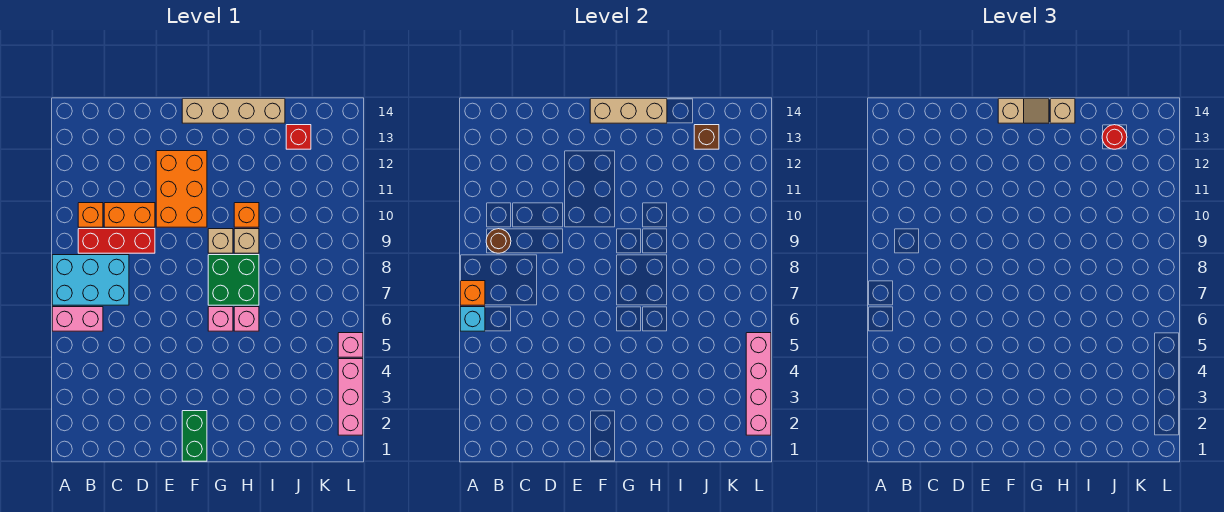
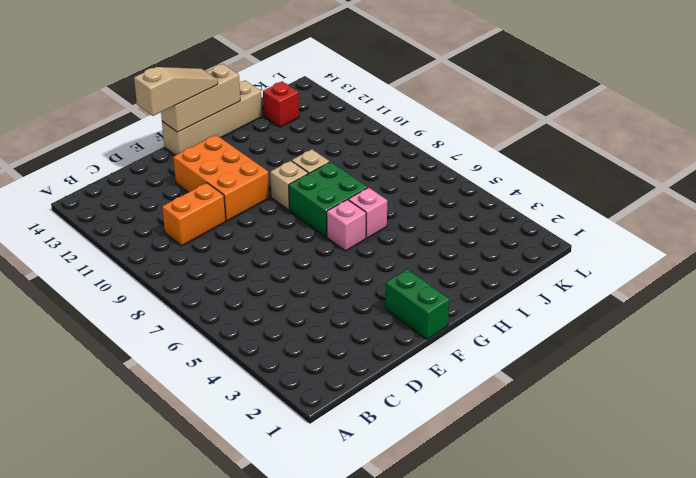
tan slope E14:G14 level 3 top E -> tan slope F14:G14 level 3 top F
none -> pink brick A6:B6 level 1
none -> cyan brick A7:C8 level 1
none -> red brick B9:D9 level 1

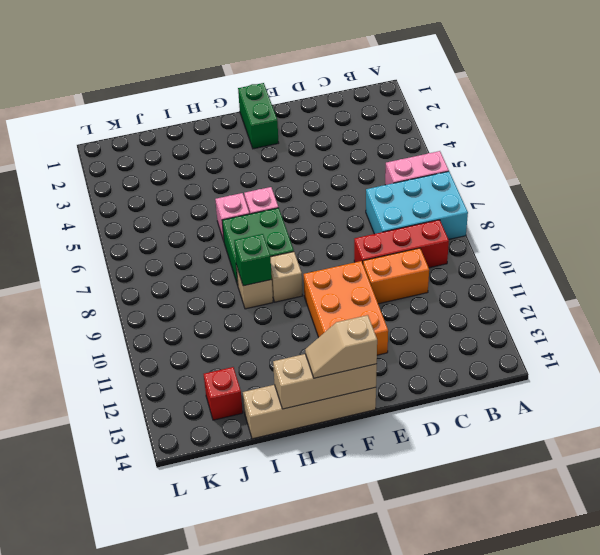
green brick H9 level 2 -> none
none -> orange brick B10 level 1
none -> orange brick H10 level 1
none -> pink brick L2:L4 level 1

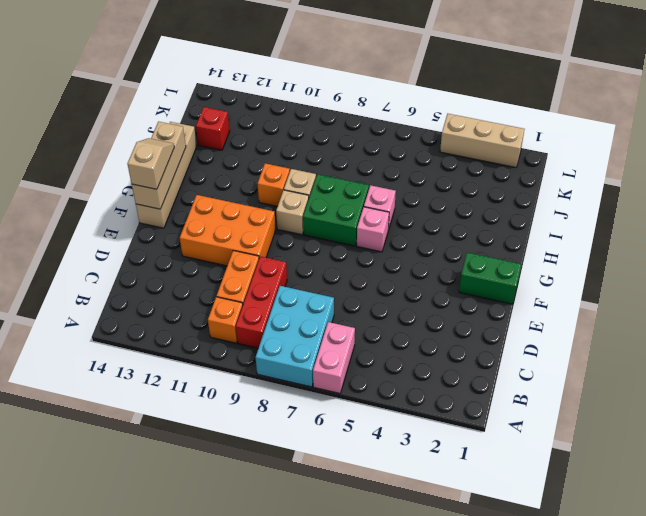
tan brick L2:L4 level 1 -> pink brick L2:L4 level 1
none -> pink brick L5 level 1
none -> cyan brick A6 level 2
none -> orange brick A7 level 2

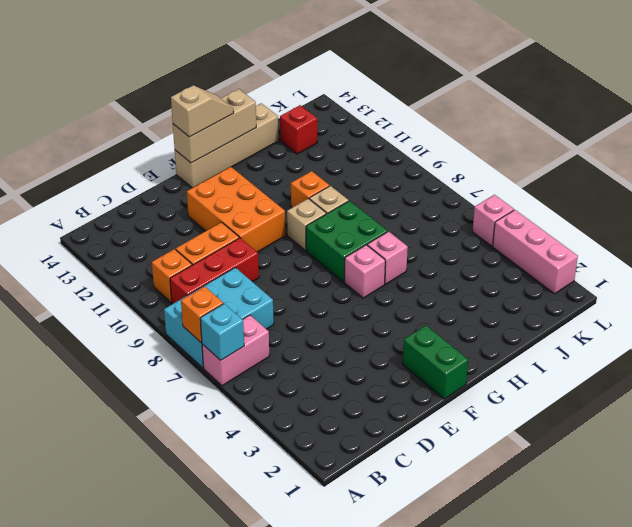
none -> brown round brick B9 level 2
none -> brown brick J13 level 2
none -> pink brick L2:L5 level 2

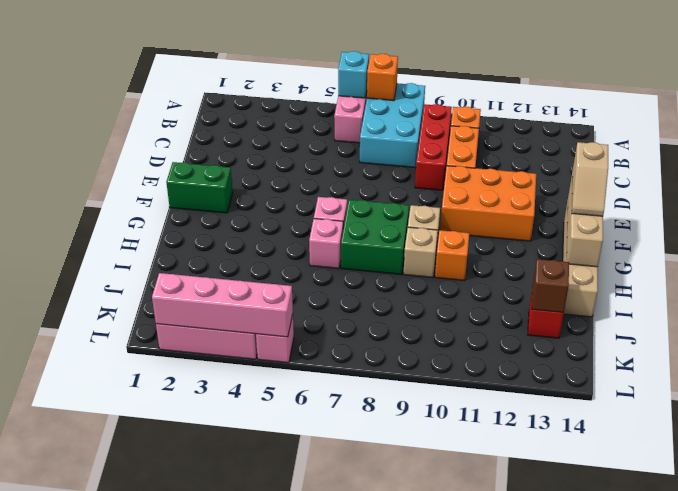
none -> brown round brick B9 level 2
none -> tan brick H14 level 3
none -> red round brick J13 level 3

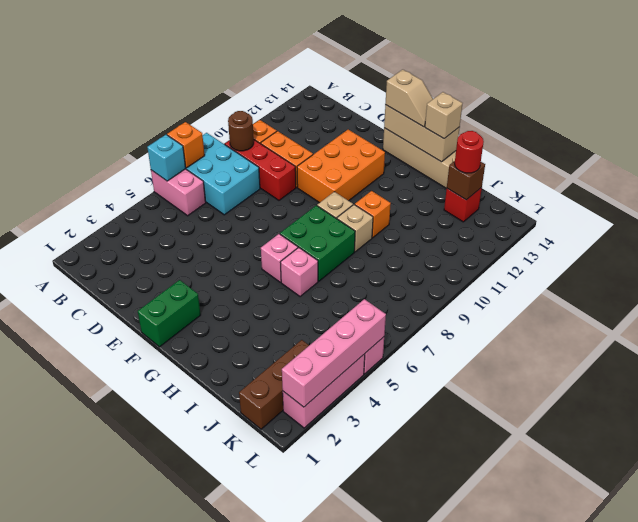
brown brick K1:K3 level 1 -> none

